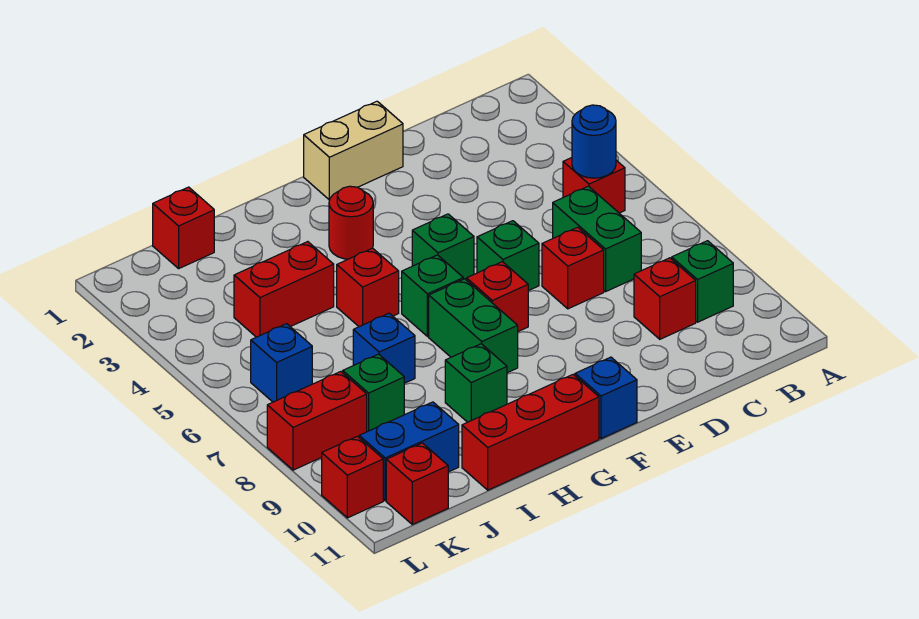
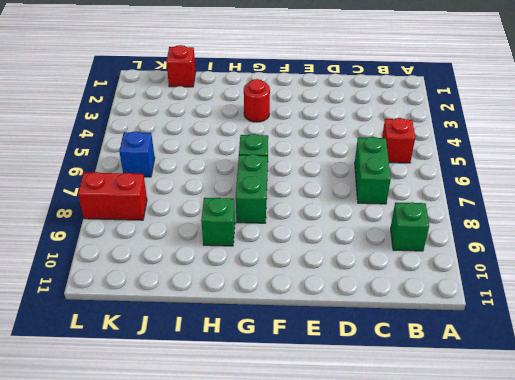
none -> red brick C9 level 1
none -> red brick D7 level 1
none -> tan brick E1:F1 level 1

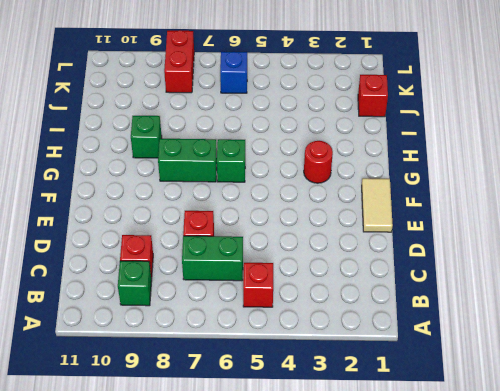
tan tile E1:F1 level 1 -> tan brick E1:F1 level 1
none -> green brick E6 level 1
none -> green brick F5 level 1
none -> red brick F7 level 1

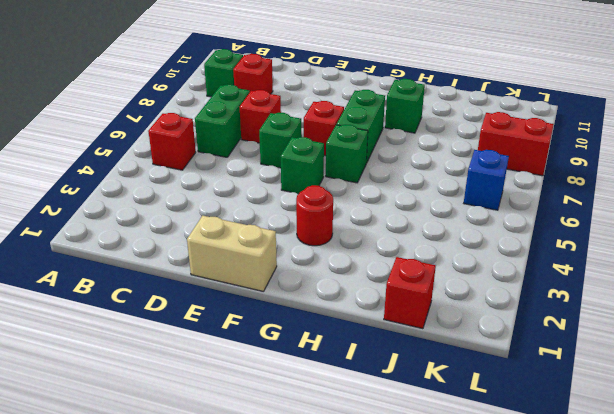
none -> blue brick F11 level 1
none -> red brick G11:I11 level 1
none -> red brick H5 level 1

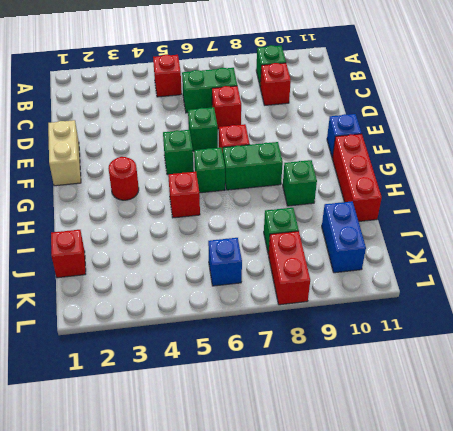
none -> red brick I4:J4 level 1
none -> blue brick I7 level 1
none -> red brick K11 level 1

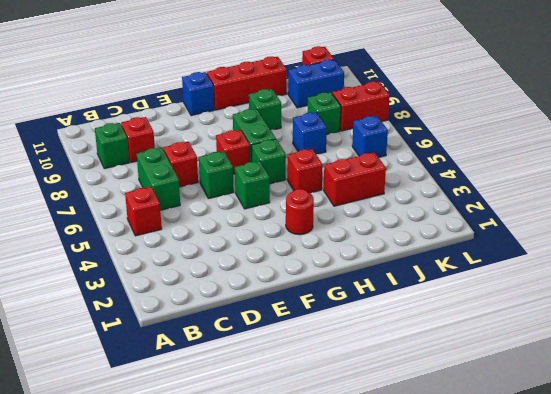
none -> tan brick E1:F1 level 1
none -> red brick J1 level 1
none -> red brick L10 level 1

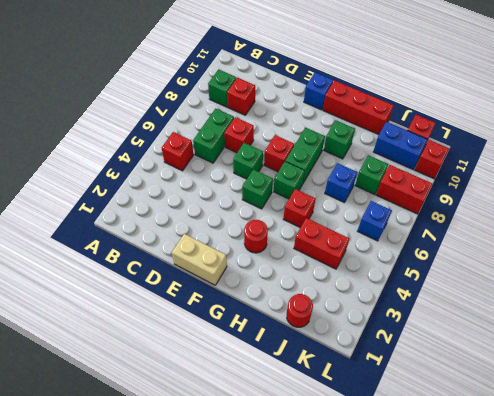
red round brick J1 level 1 -> red brick J1 level 1
none -> blue round brick B5 level 2

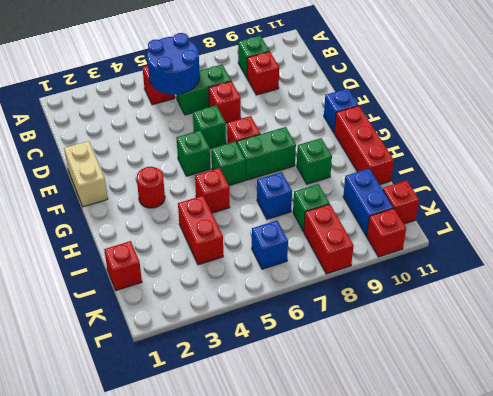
blue round brick B5:C6 level 2 -> blue round brick B5 level 2

